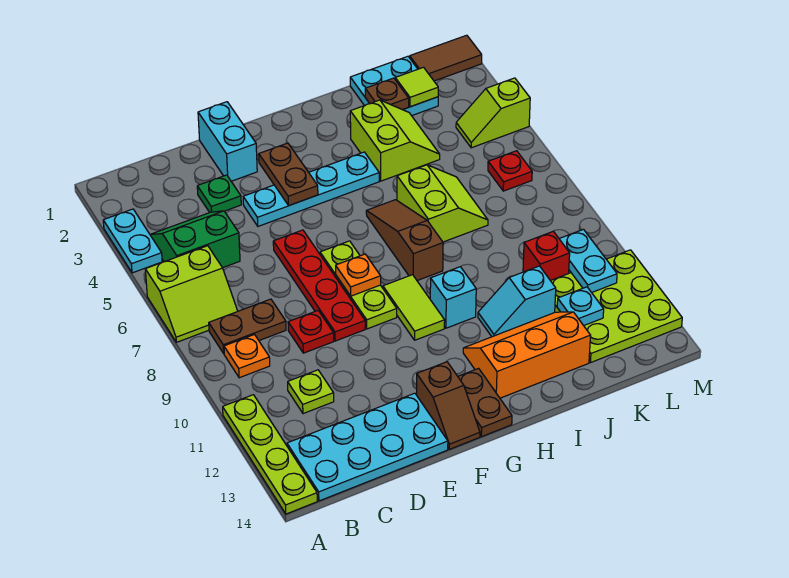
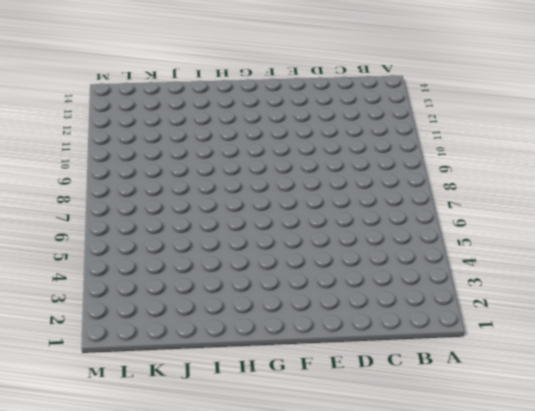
none -> cyan plate A3:A4 level 1
none -> lime slope A6:B7 level 1 top 6
none -> lime plate A11:A14 level 1
none -> green slope B4:C5 level 1 top 5

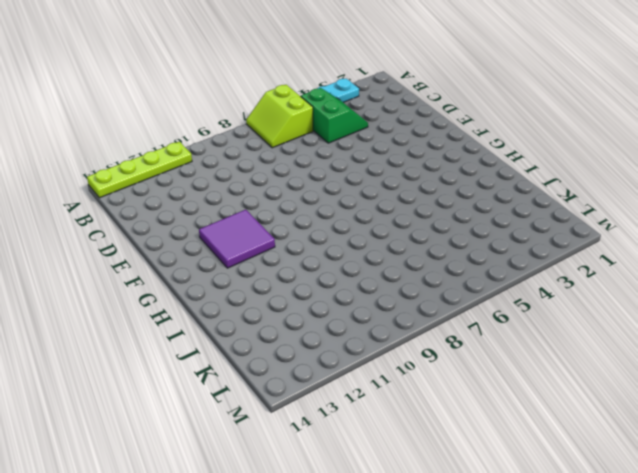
purple tile F11:G12 level 1 -> none
none -> brown plate B8:C8 level 1
none -> orange plate B9 level 1
none -> cyan plate B13:E14 level 1
none -> lime plate C11 level 1

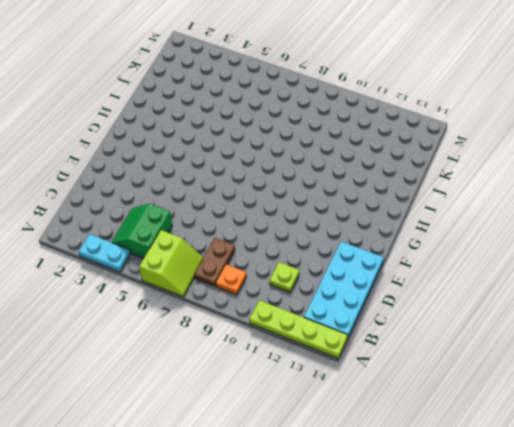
none -> green plate D3 level 1
none -> red plate D9 level 1
none -> cyan brick E1:E2 level 1
none -> cyan plate E4:H4 level 1

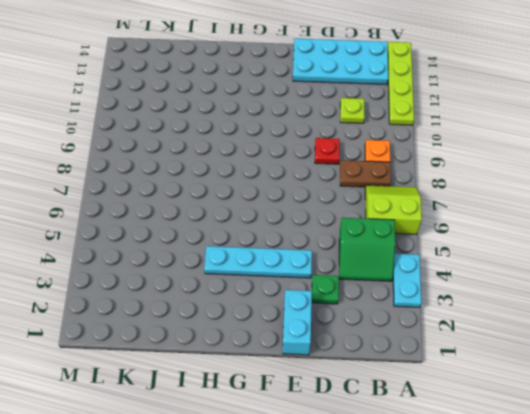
none -> red plate E6:E9 level 1
none -> lime plate F7:F9 level 1
none -> brown slope F13:F14 level 1 top 13
none -> lime tile G9:G10 level 1

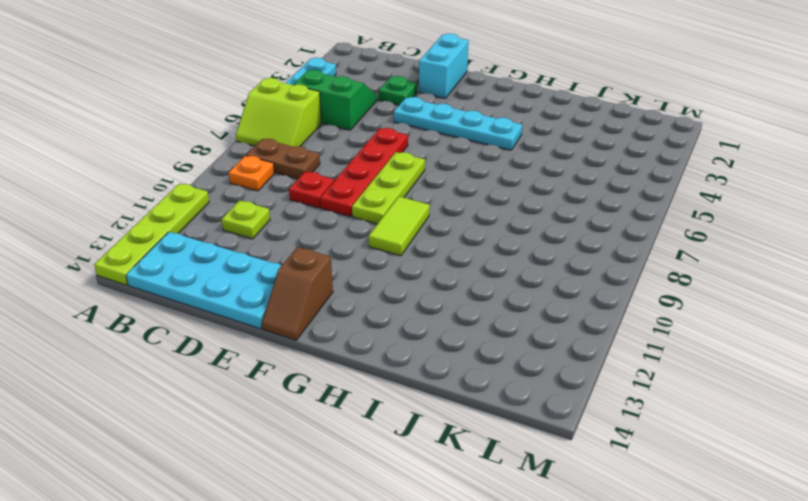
none -> brown plate G13:G14 level 1
none -> brown slope H6:H8 level 1 top 8
none -> cyan brick H10 level 1
none -> orange slope H12:J13 level 1 top 13

